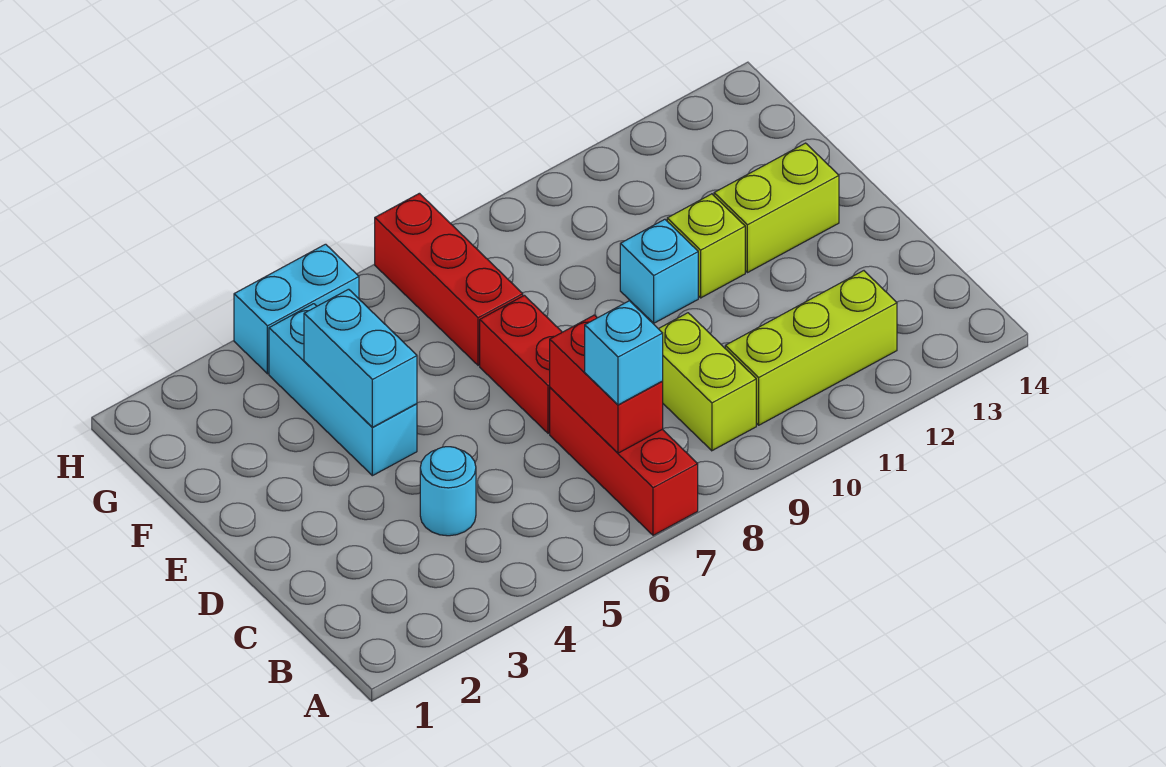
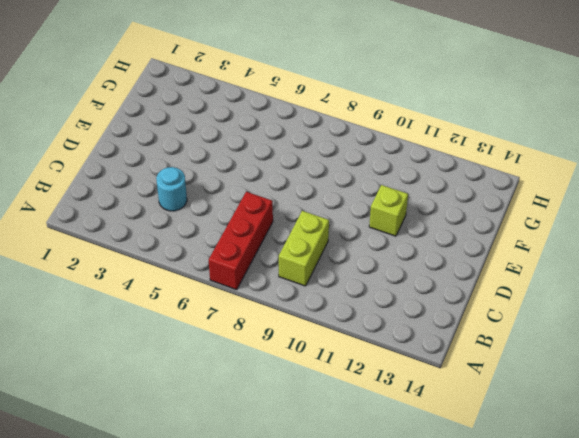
none -> lime brick B10:B12 level 1
none -> red brick D7:E7 level 1
none -> cyan brick E4:G4 level 1

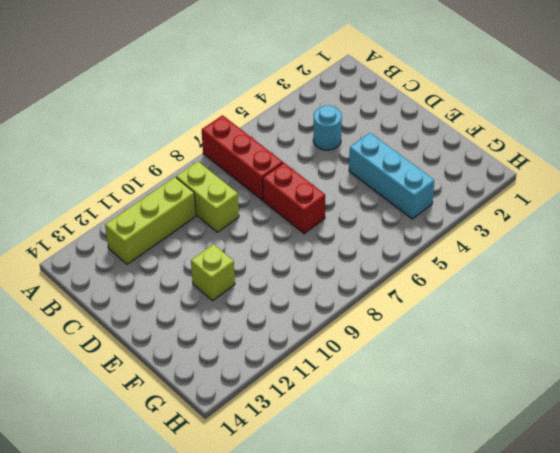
none -> cyan brick E10 level 1
none -> lime brick E12:E13 level 1
none -> red brick F7:H7 level 1

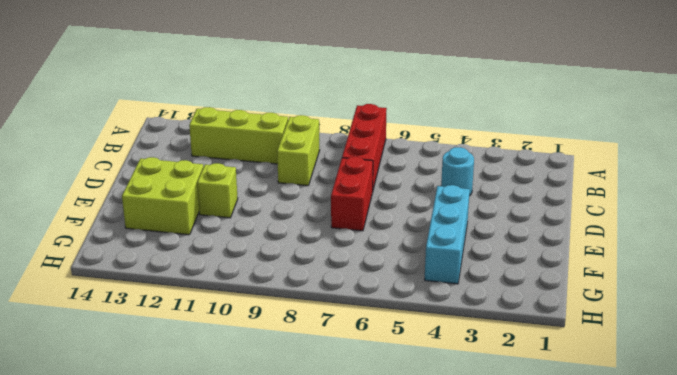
lime brick E12:F13 level 1 -> lime brick E12:E13 level 1
none -> cyan brick E10 level 1
none -> red brick F7:H7 level 1
none -> cyan brick H4:H5 level 1

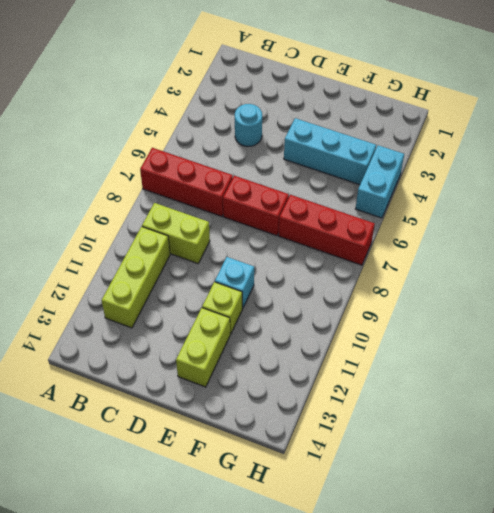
none -> red brick B7:C7 level 2
none -> cyan brick E4:F4 level 2
none -> cyan brick B7 level 3

